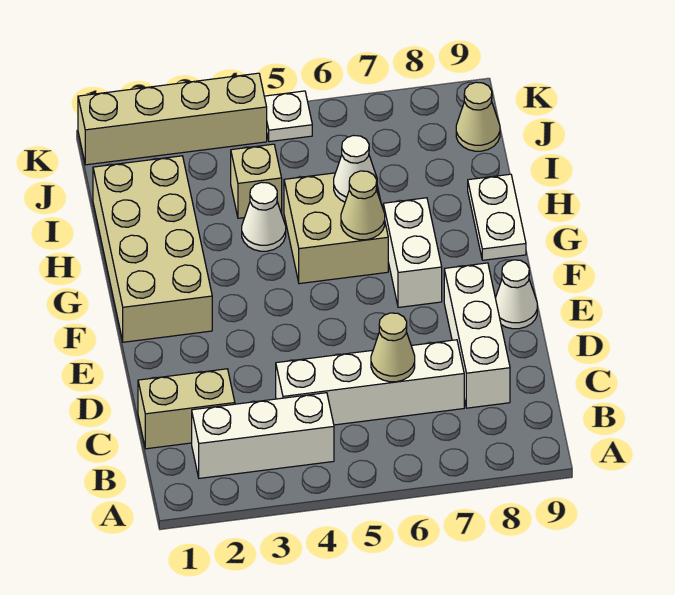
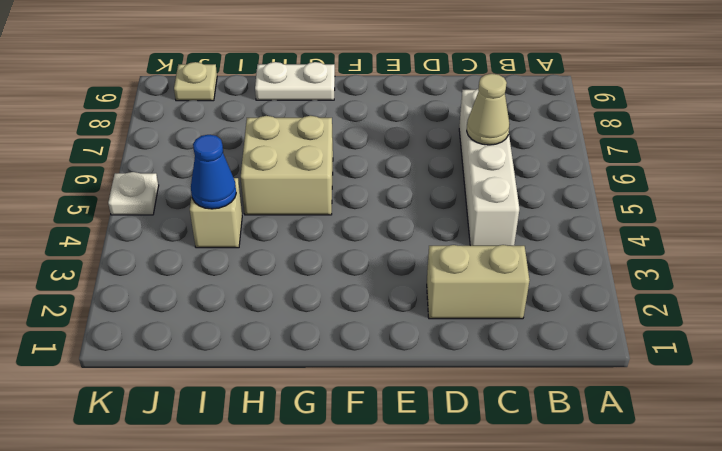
tan brick C2:D2 level 1 -> tan brick C1:C2 level 1
blue cone I4 level 2 -> none
tan plate J9 level 1 -> tan cone J9 level 1
none -> white brick B2:B4 level 1
none -> white brick C8:E8 level 1
none -> white cone E9 level 1

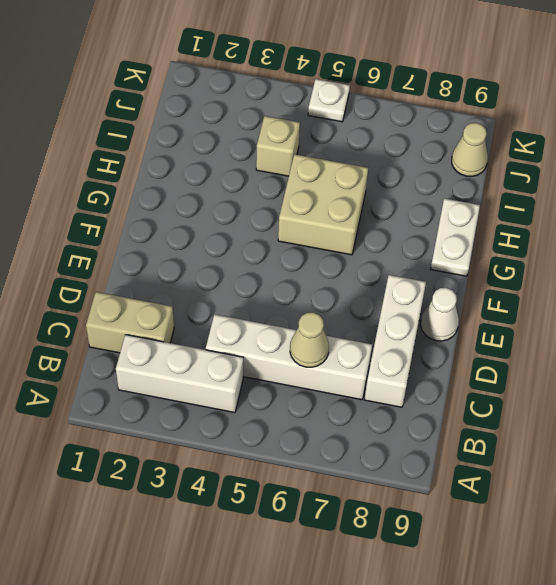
none -> tan brick F1:I2 level 1
none -> white brick F7:G7 level 1
none -> white cone H4 level 1

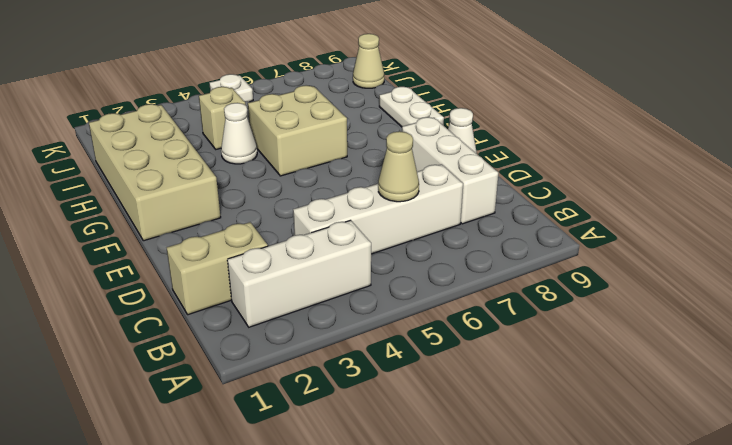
none -> white brick F7:G7 level 1
none -> tan brick K1:K4 level 1
none -> tan cone G6 level 2

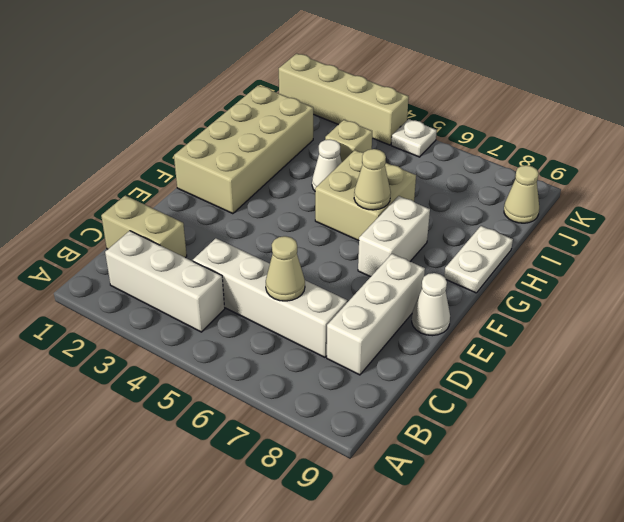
none -> white cone H6 level 2

